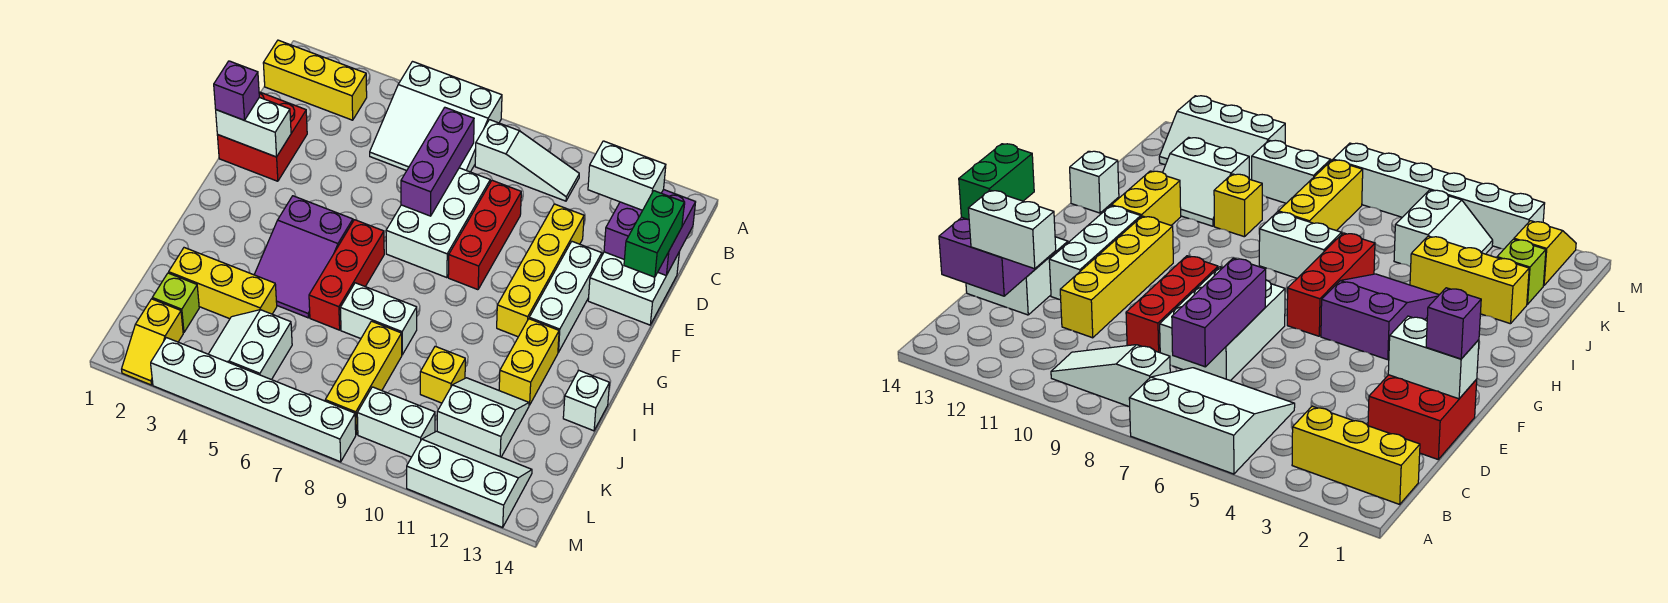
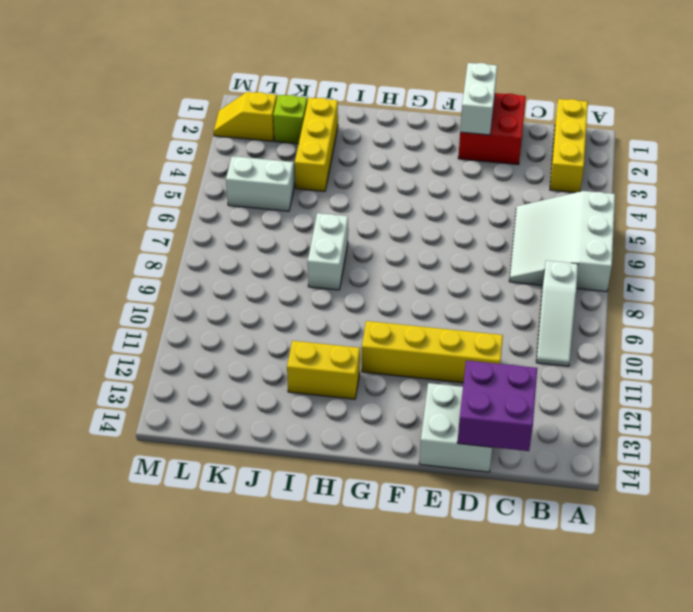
none -> white brick D7:F8 level 1
none -> red brick D9:F9 level 1
none -> white brick E12:G12 level 1
none -> purple slope G4:I5 level 1 top G

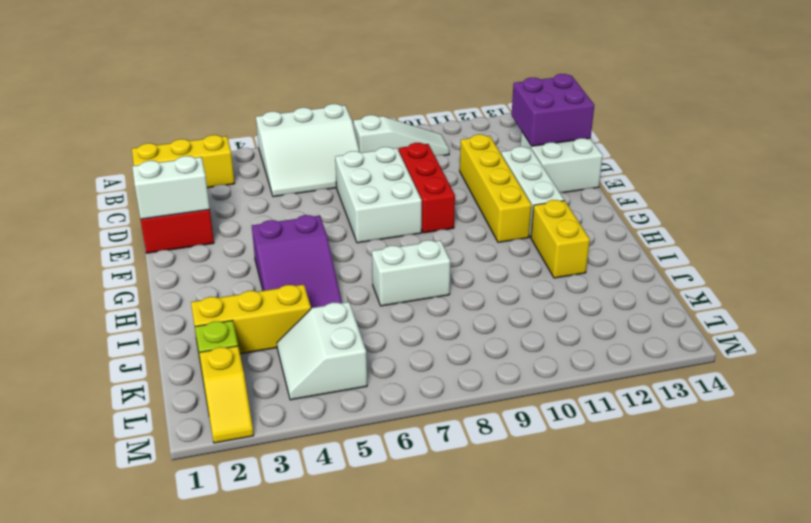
none -> red brick G6:I6 level 1
none -> white brick I14 level 1
none -> yellow brick J8:L8 level 1
none -> yellow brick J10 level 1

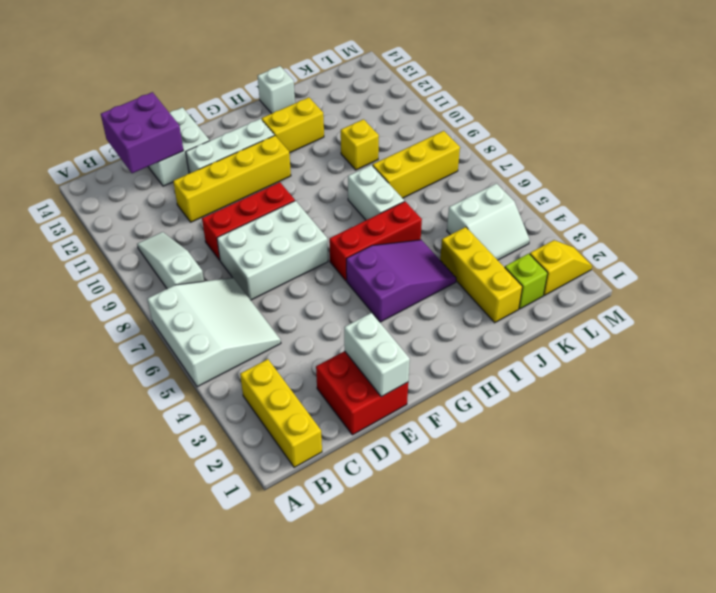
none -> white slope J11:K12 level 1 top K
none -> white brick L9:L10 level 1
none -> white slope L11:M13 level 1 top M
none -> white brick M3:M8 level 1

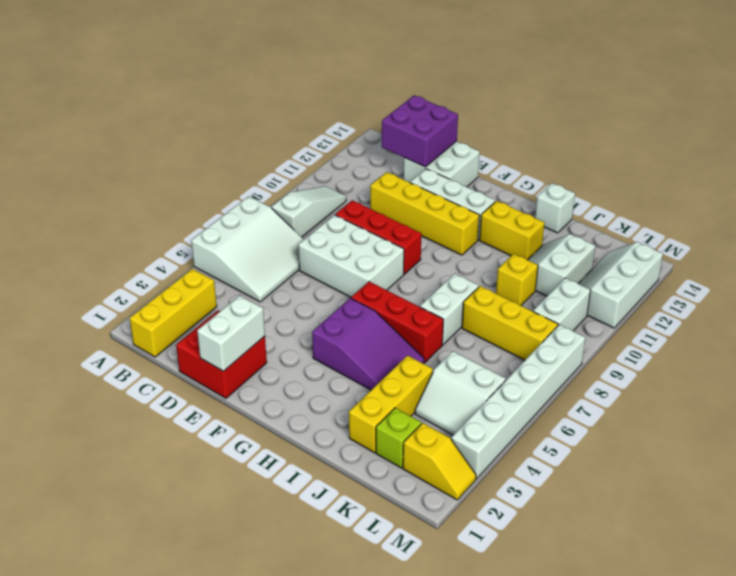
none -> purple brick C7:E7 level 2
none -> white brick C12:C13 level 3
none -> green brick D14:E14 level 3
none -> purple brick E1 level 3

